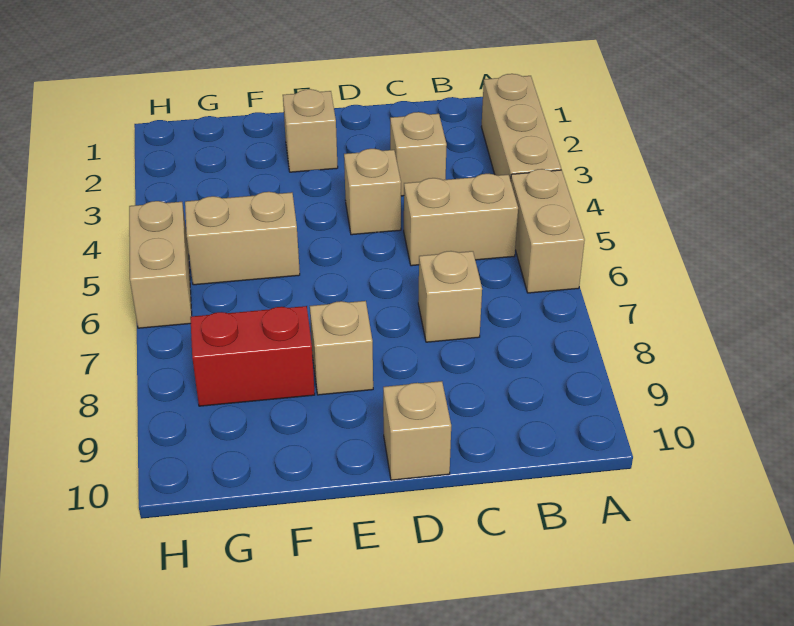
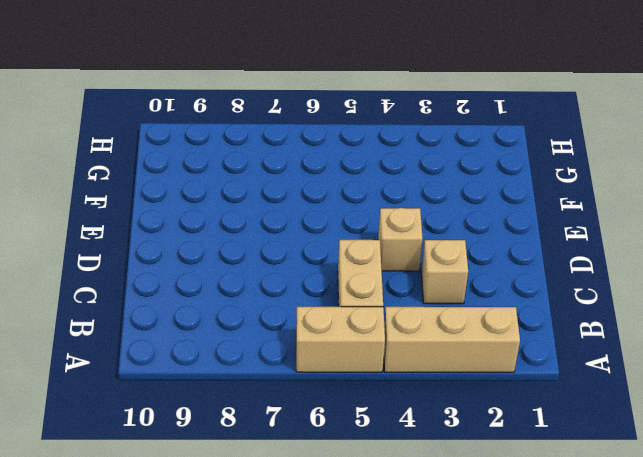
none -> tan brick C7 level 1
none -> tan brick D10 level 1
none -> tan brick E2 level 1

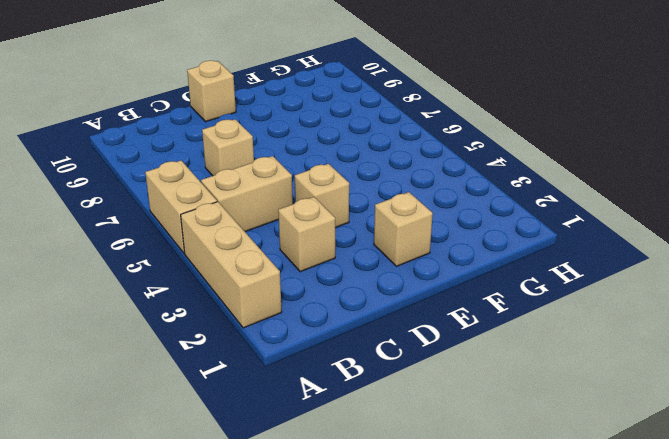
none -> tan brick E8 level 1
none -> tan brick F5:G5 level 1
none -> red brick F8:G8 level 1

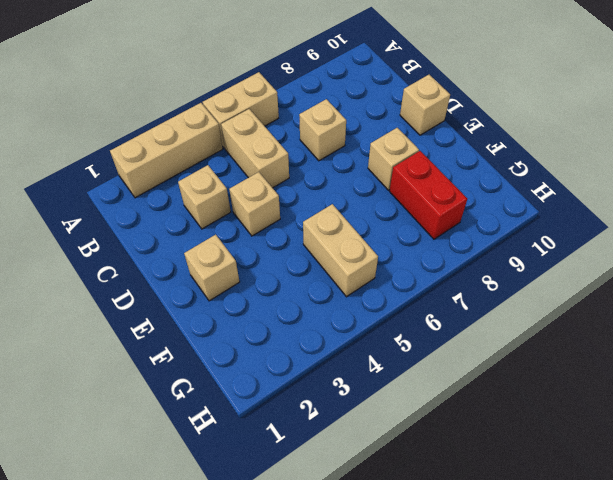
none -> tan brick H5:H6 level 1

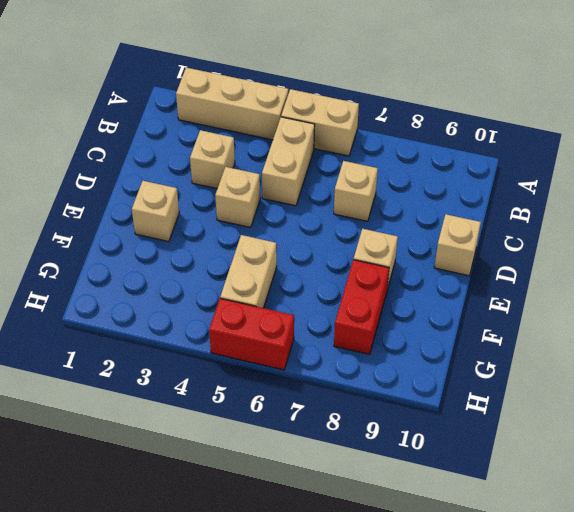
red brick H5:H6 level 1 -> tan brick H5:H6 level 1

